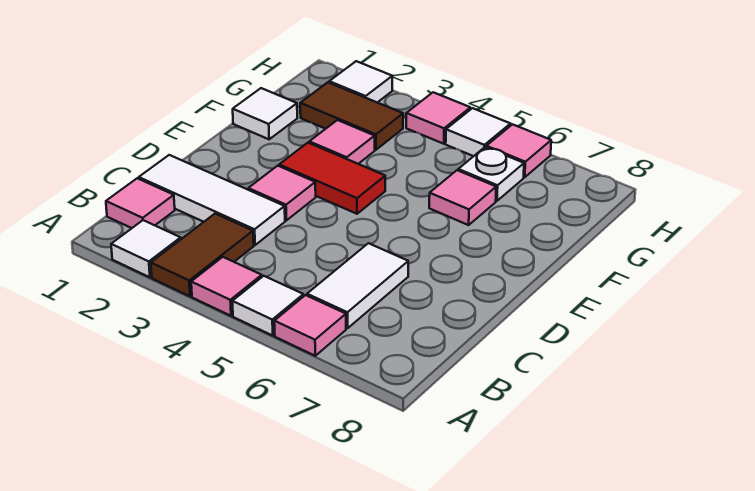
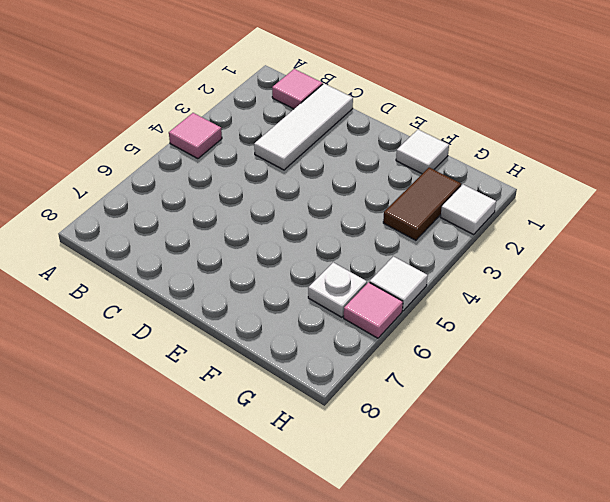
none -> white tile A2 level 1
none -> brown tile A3:B3 level 1
none -> white tile A5 level 1

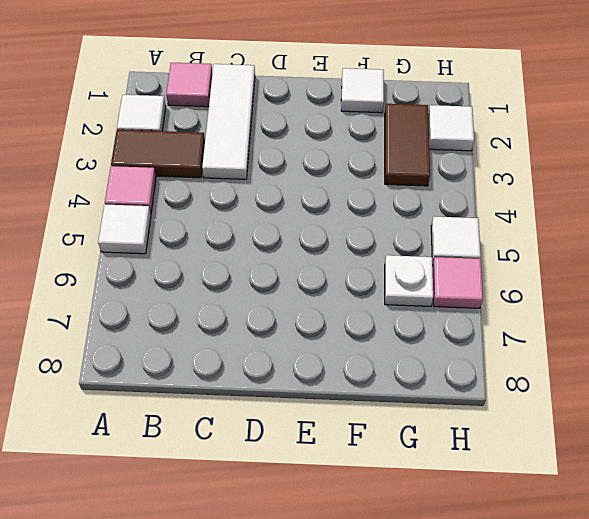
none -> pink tile A6 level 1
none -> white tile B6:C6 level 1
none -> pink tile D3 level 1

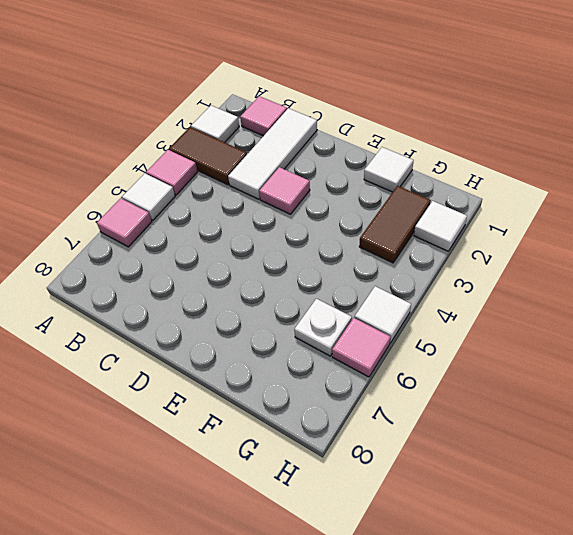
none -> white tile B6:C6 level 1
none -> red tile E3:E4 level 1
none -> pink tile F3 level 1

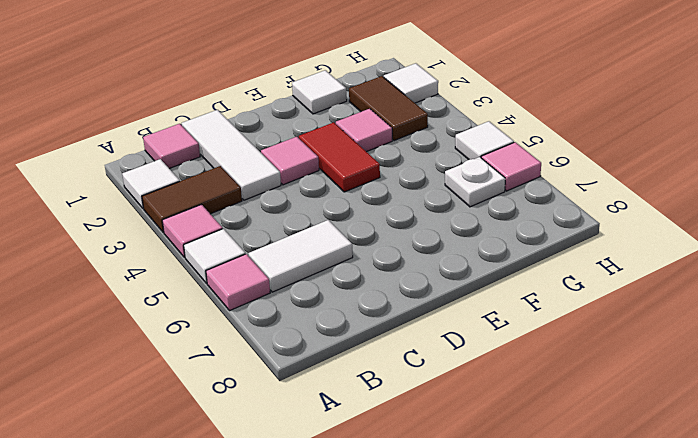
none -> pink tile F6 level 1
none -> pink tile H4 level 1

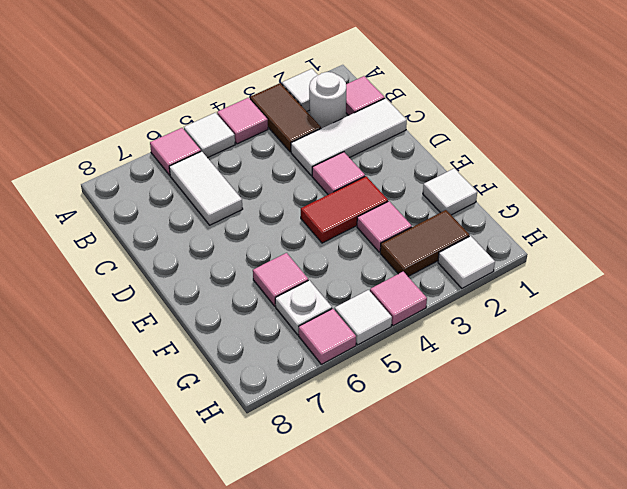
white round brick B2 level 1 -> none

